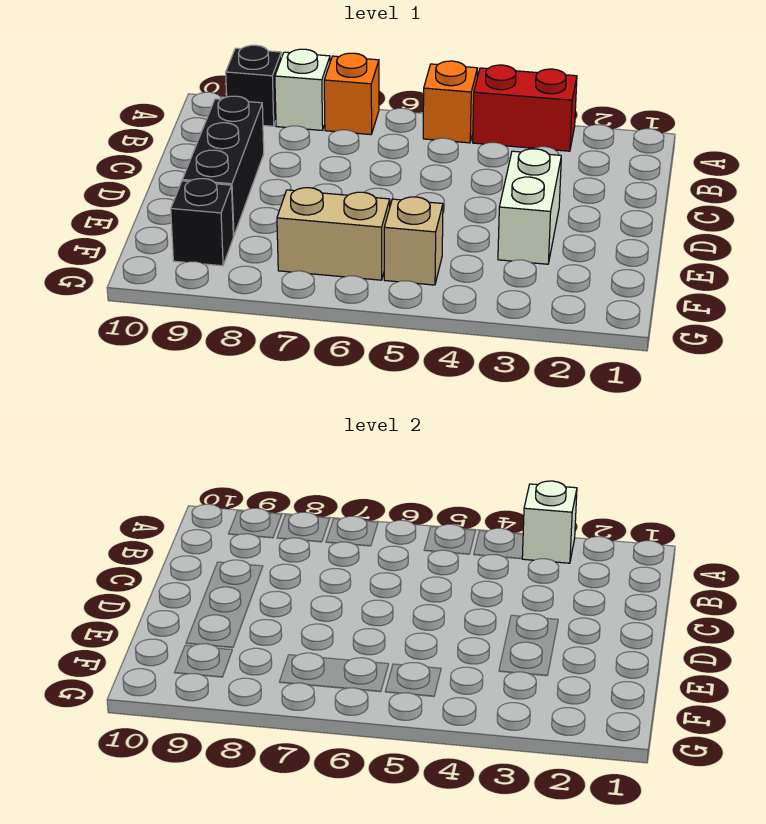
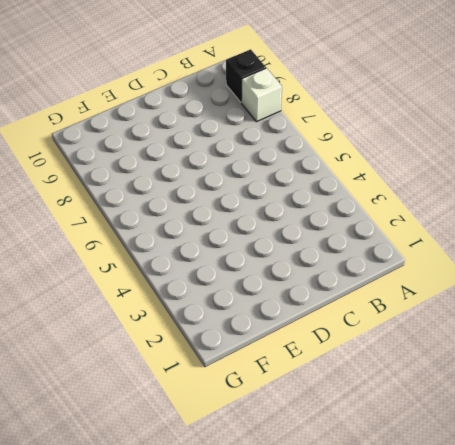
none -> red brick A3:A4 level 1
none -> orange brick A5 level 1

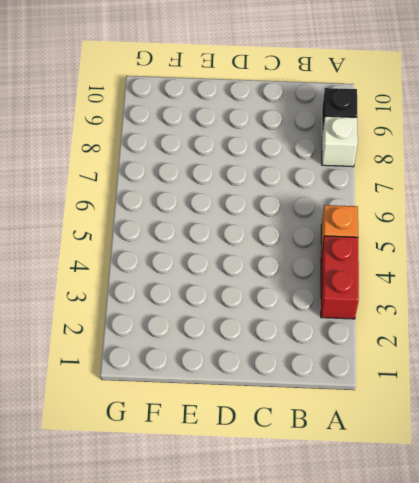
none -> orange brick A7 level 1
none -> black brick C9:E9 level 1

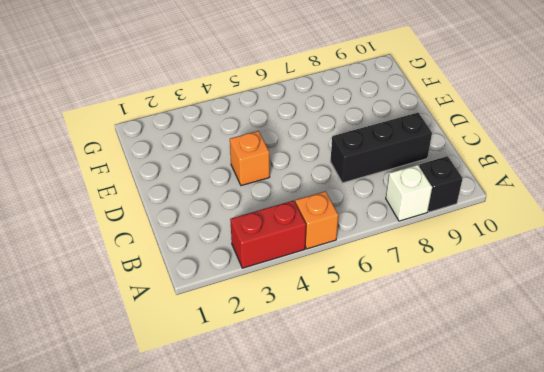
black brick C7:C9 level 1 -> black brick C9:E9 level 1
orange brick D4 level 1 -> orange brick A7 level 1
none -> white brick D3:E3 level 1
none -> tan brick F5 level 1

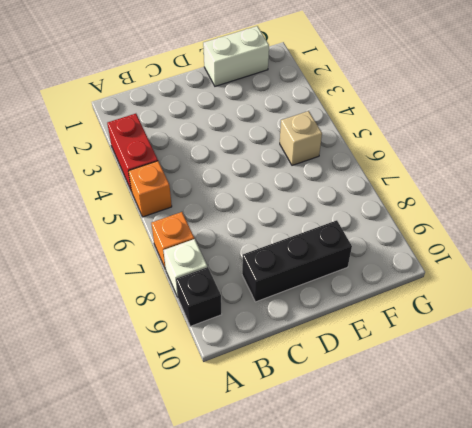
white brick E1:F1 level 1 -> white brick D3:E3 level 1
none -> tan brick F6:F7 level 1
none -> black brick F9 level 1

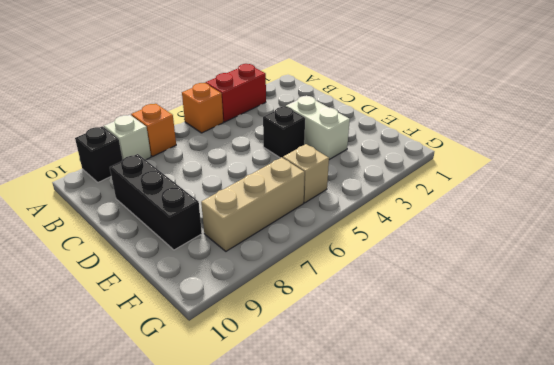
black brick D4 level 1 -> black brick F9 level 1
tan brick F6:F8 level 1 -> tan brick F6:F7 level 1
none -> white brick A3 level 2

